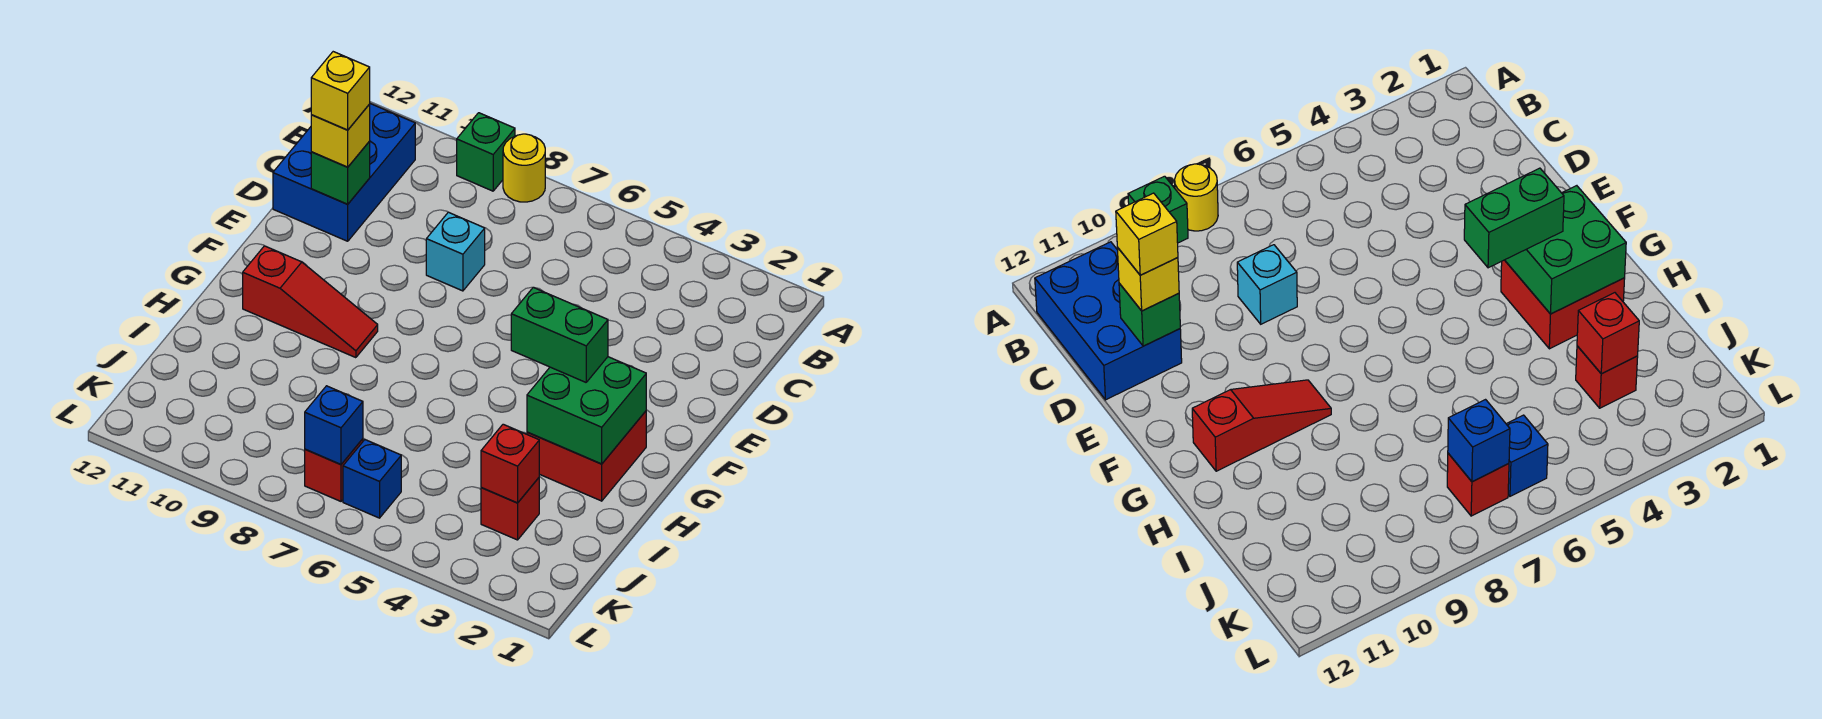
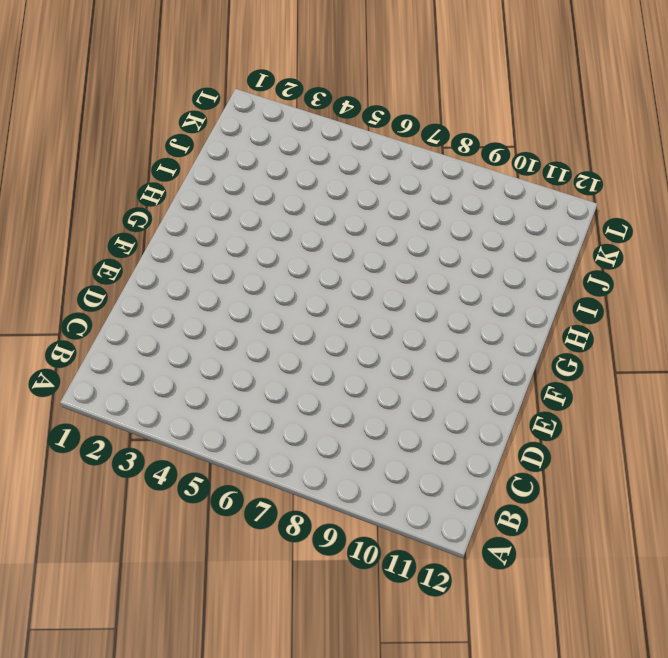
none -> yellow round brick A8 level 1
none -> green brick A9 level 1
none -> blue brick B11:D12 level 1

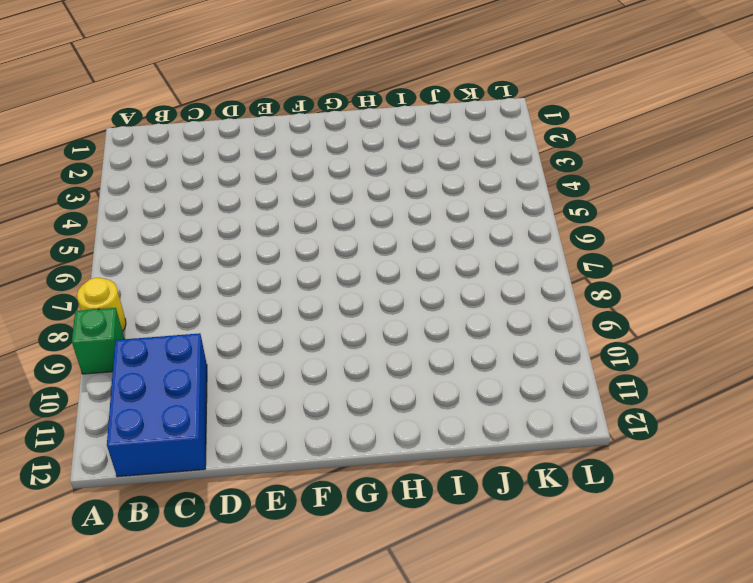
blue brick B10:C12 level 1 -> blue brick B11:D12 level 1
none -> cyan brick D8 level 1
none -> red brick G2:H3 level 1
none -> red slope G9:G11 level 1 top 11

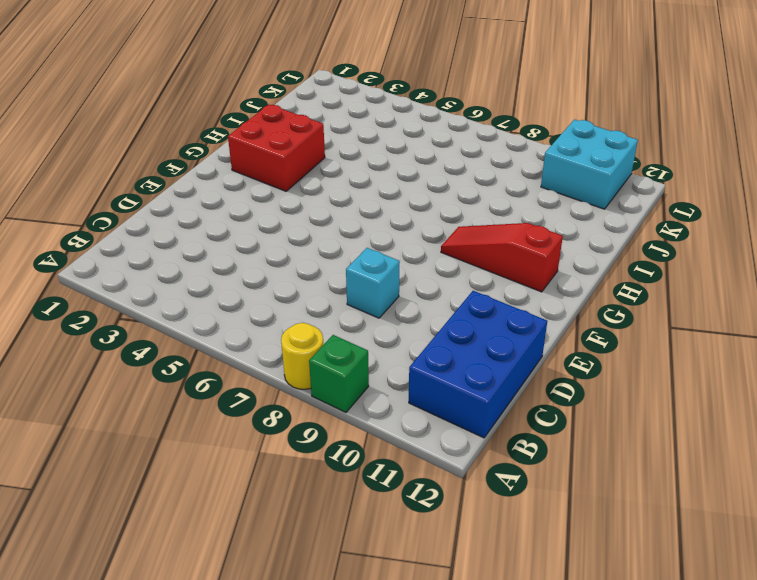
cyan brick K10:L11 level 1 -> none
none -> red brick J3 level 1
none -> blue brick K6 level 1
none -> red brick K7 level 1

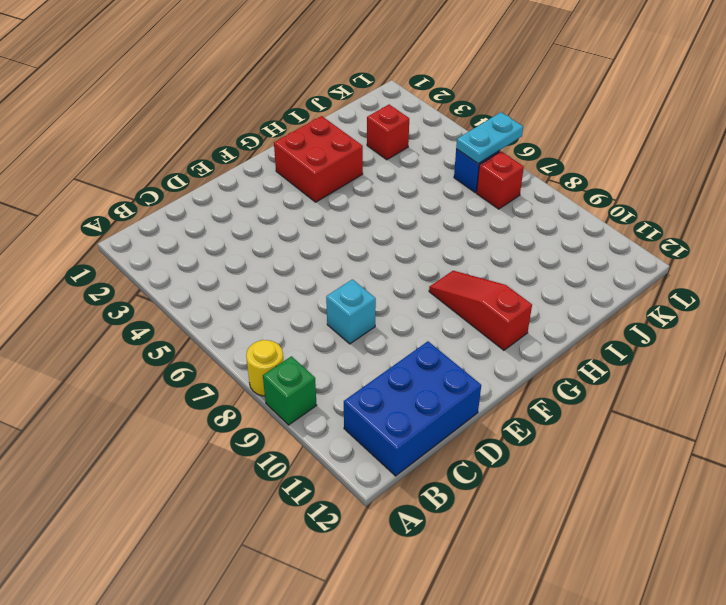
cyan plate K6:L6 level 2 -> none
none -> green brick D11 level 2
none -> green brick G2:H3 level 2
none -> red brick J3 level 2

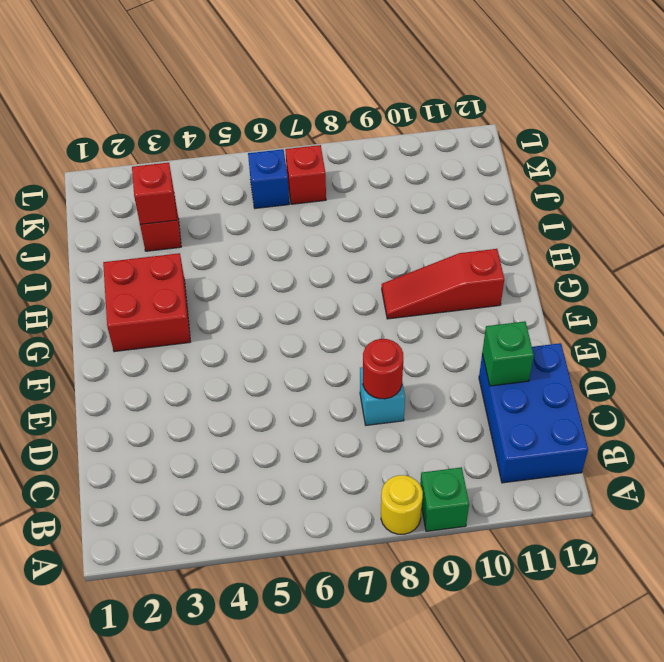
red round brick D8 level 2 -> none
none -> green brick G2:H3 level 2
none -> blue brick K7 level 2
none -> yellow brick D11 level 3

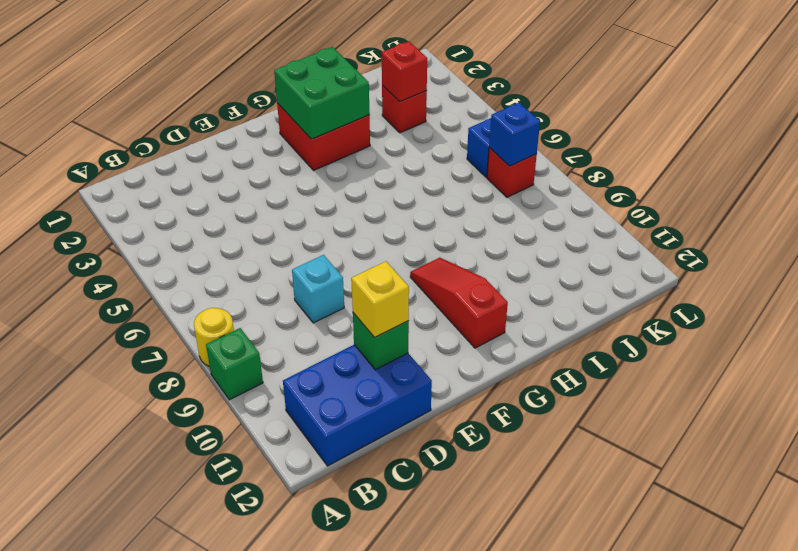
none -> green brick G3:G4 level 3
none -> yellow brick D11 level 4

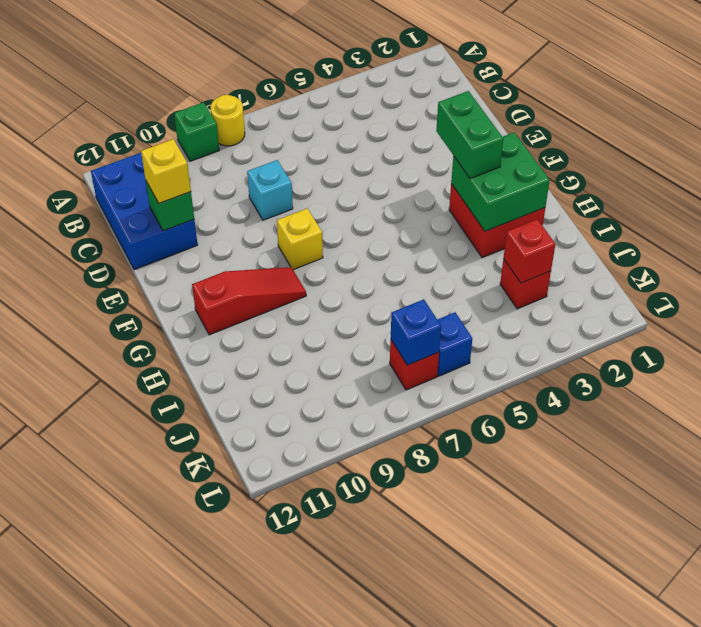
green brick F3:G3 level 3 -> green brick G3:G4 level 3
yellow brick F8 level 1 -> yellow brick D11 level 4

